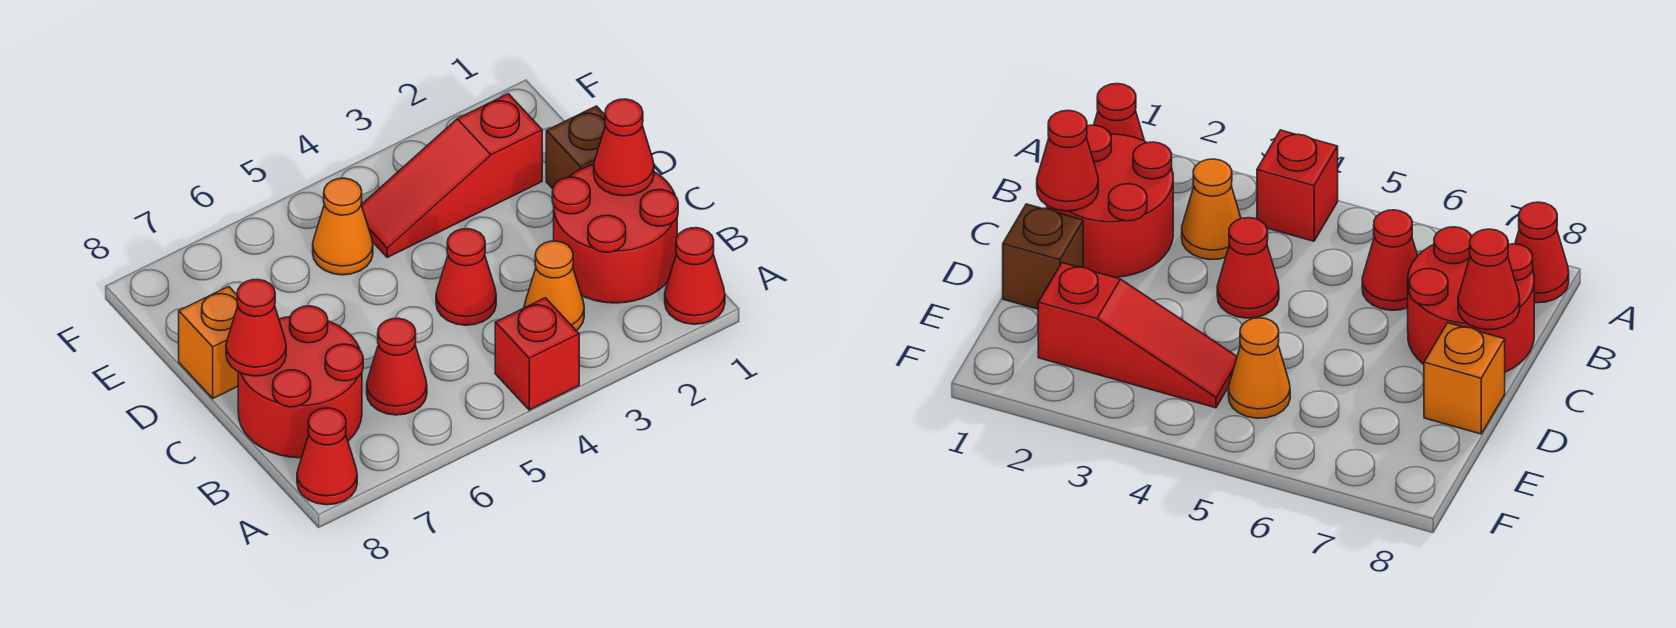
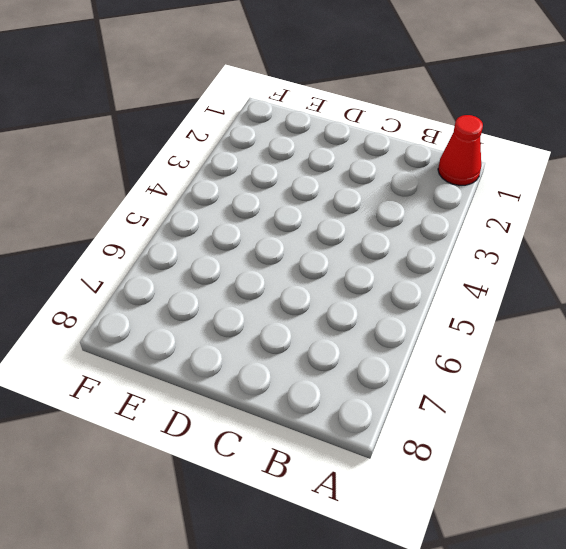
none -> red brick A4 level 1
none -> red cone A8 level 1
none -> red round brick B1:C2 level 1

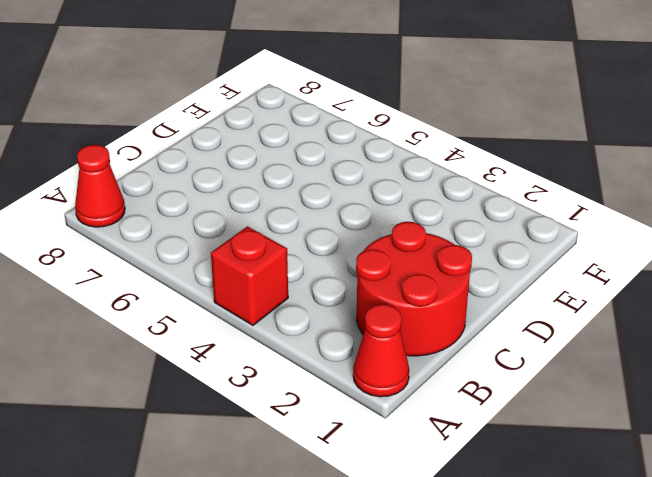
none -> orange cone B3 level 1
none -> red cone B6 level 1
none -> red round brick B7:C8 level 1

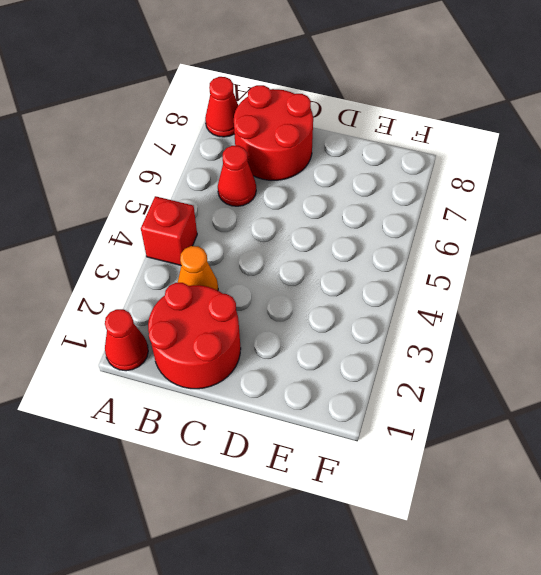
none -> red cone C4 level 1
none -> brown brick D1 level 1
none -> orange brick D8 level 1

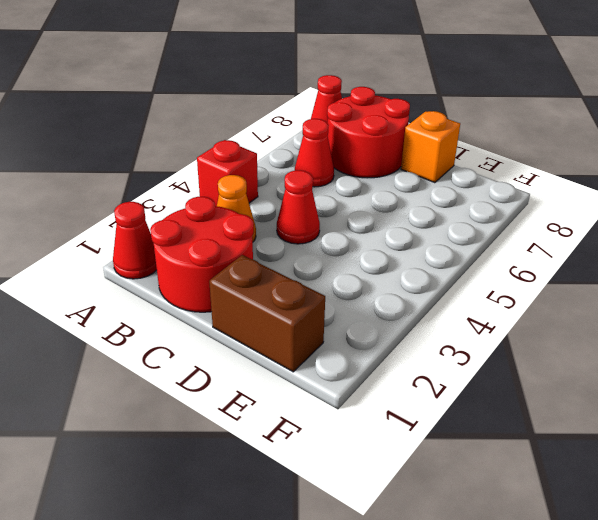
brown brick D1:E1 level 1 -> brown brick D1 level 1
none -> red slope E2:E4 level 1 top 2
none -> orange cone E5 level 1
none -> red cone C1 level 2

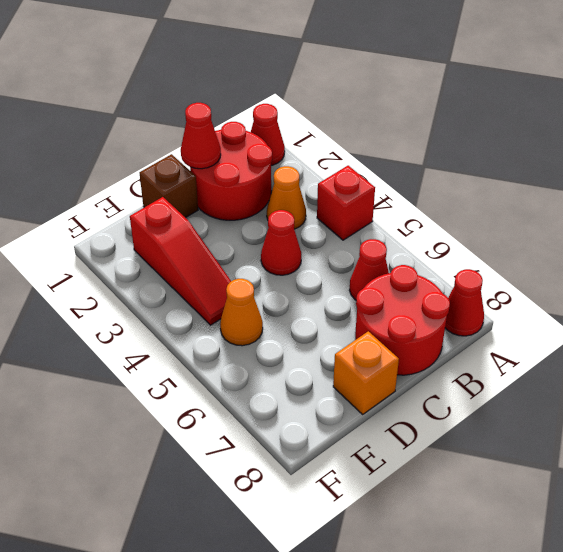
none -> red cone C8 level 2

